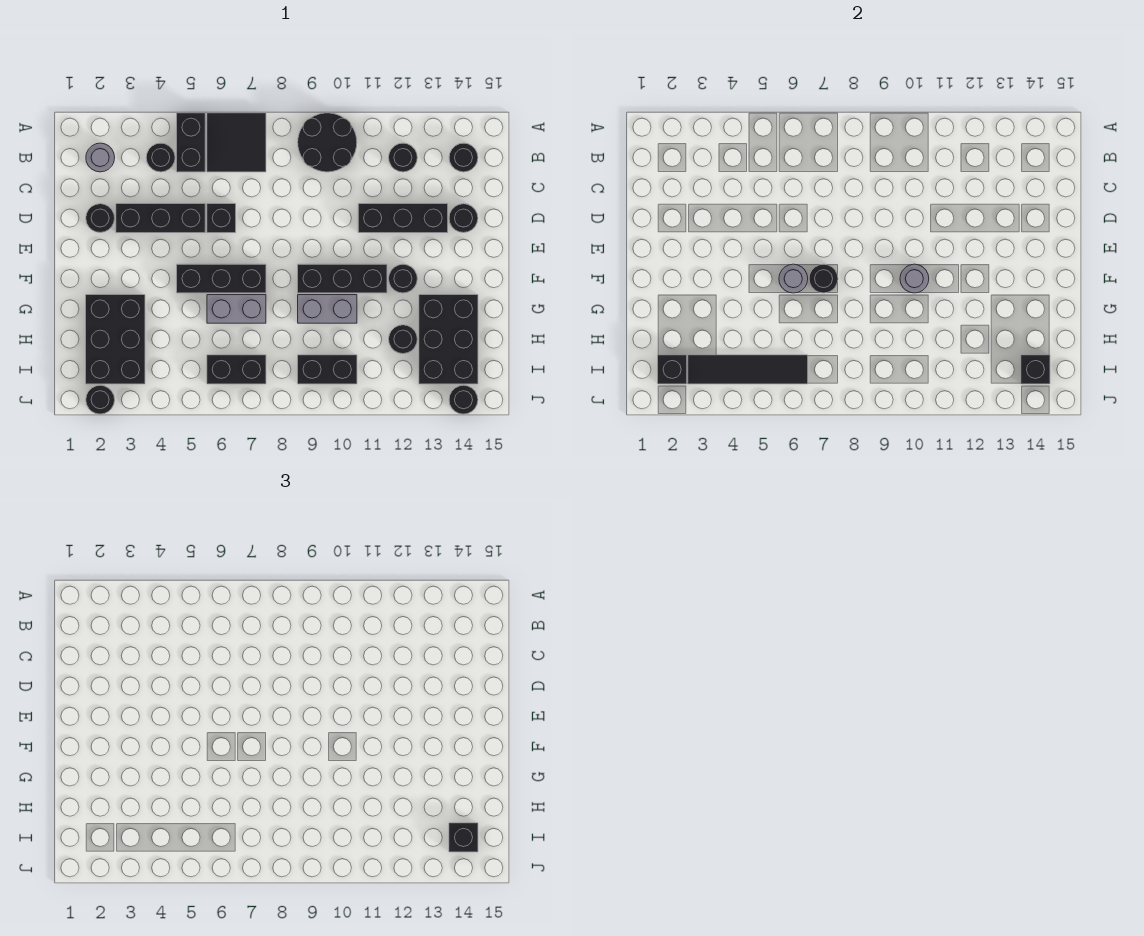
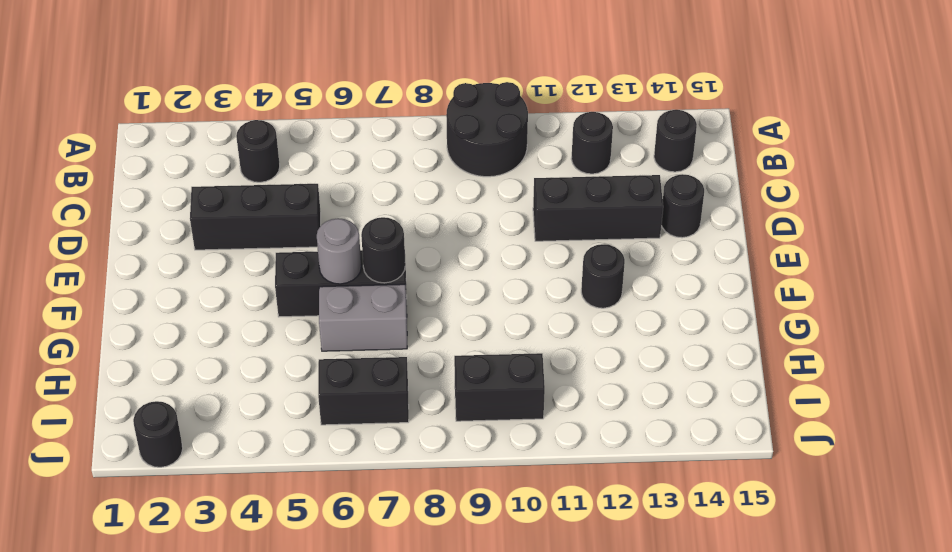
none -> black brick A5:B5 level 1
none -> black tile A6:B7 level 1
none -> grey round brick B2 level 1
none -> black round brick D2 level 1

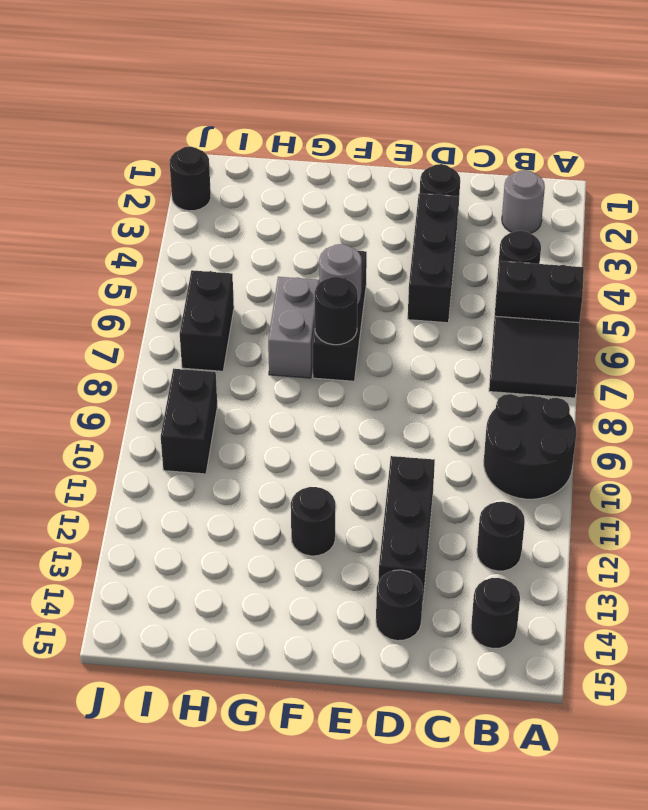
none -> black brick D6 level 1
none -> black brick F9:F11 level 1
none -> black brick G2:I3 level 1
none -> grey brick G9:G10 level 1

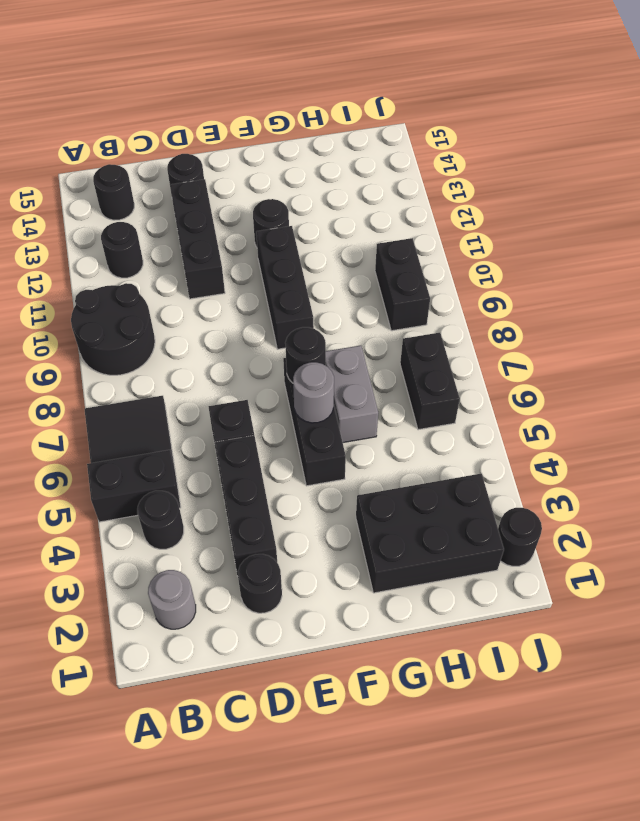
none -> grey brick G9:G10 level 1
none -> black brick G13:I14 level 1
none -> black round brick H12 level 1
none -> black round brick J14 level 1

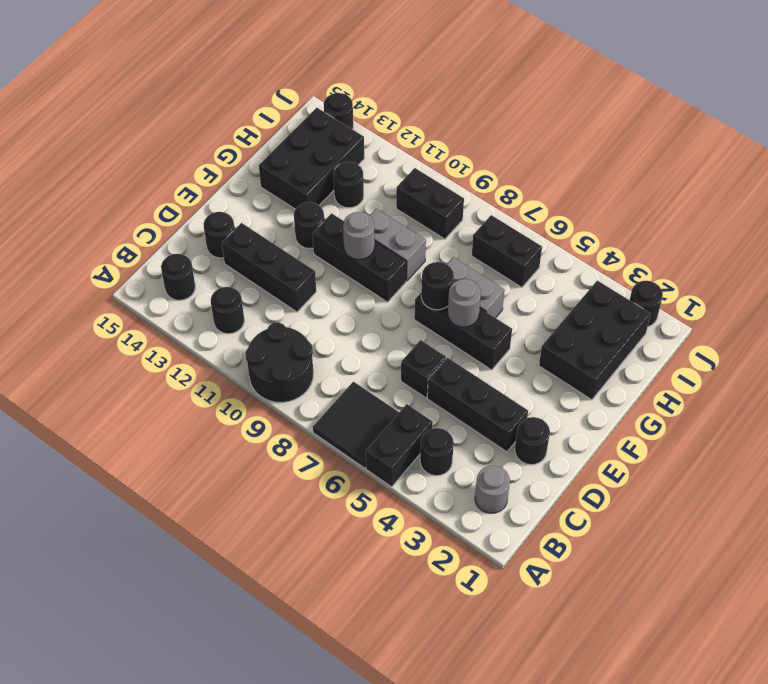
none -> black brick I2 level 2
none -> black tile I3:I6 level 2
none -> black brick I14 level 2
none -> black brick I14 level 3

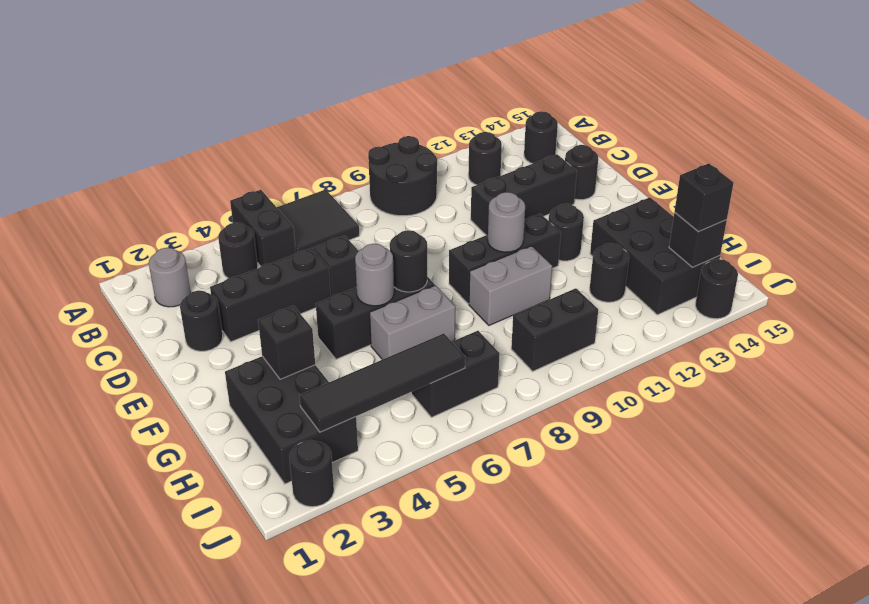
black brick G3 level 2 -> black brick I2 level 2

